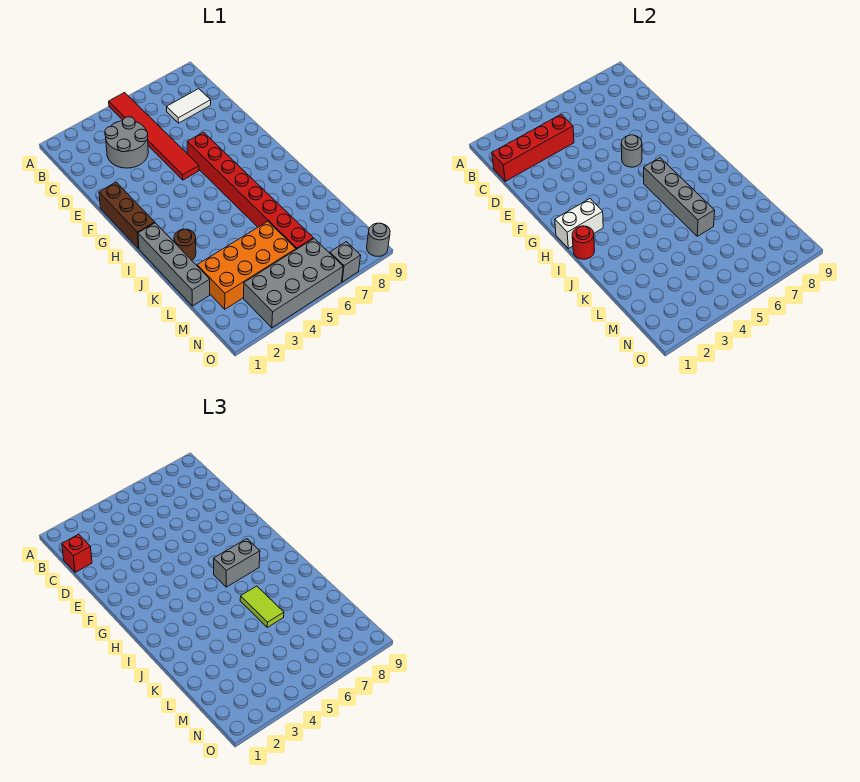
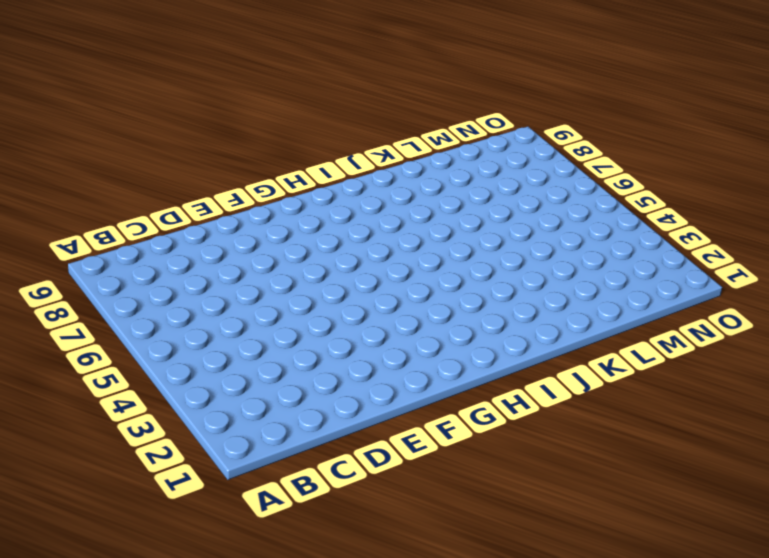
none -> red tile A5:F5 level 1
none -> grey round brick C3:D4 level 1
none -> white tile C7:C8 level 1

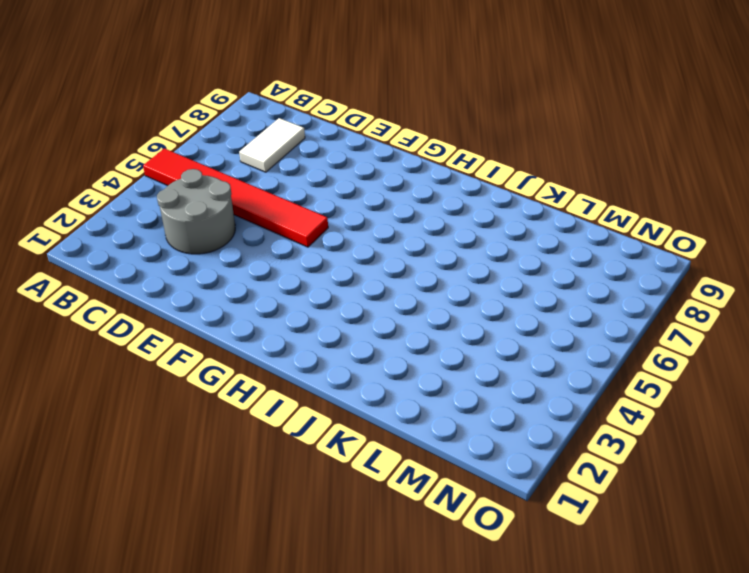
none -> brown brick F1:H1 level 1
none -> red brick F6:M6 level 1
none -> grey brick I1:L1 level 1

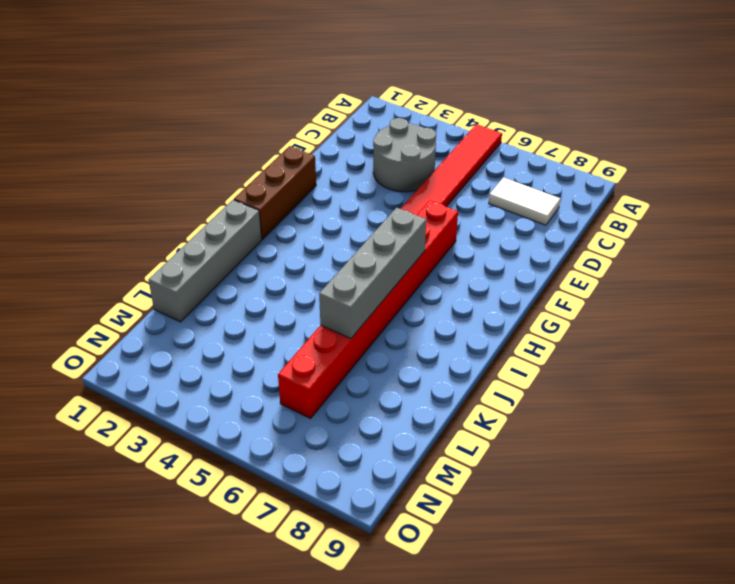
none -> brown round brick J2 level 1
none -> orange brick L2:M5 level 1
none -> grey brick N3:O6 level 1

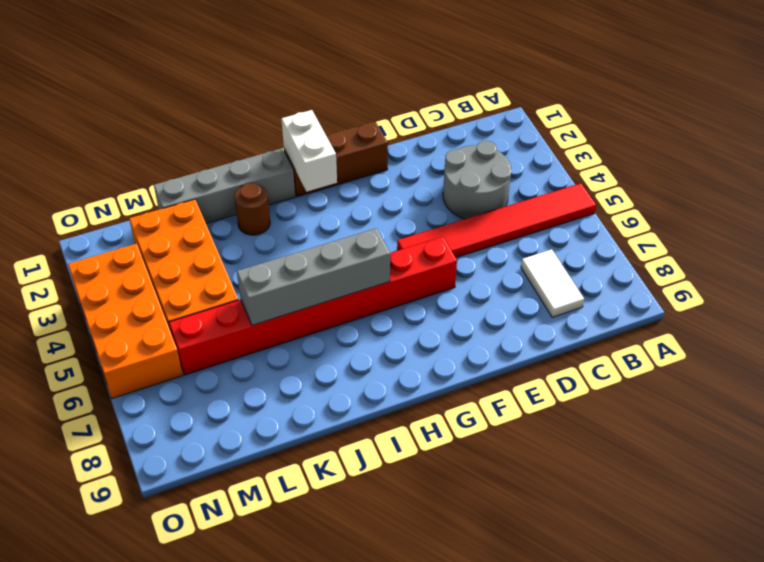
orange brick N3:O6 level 1 -> grey brick N3:O6 level 1
none -> grey brick O7 level 1
none -> grey round brick O9 level 1
none -> red brick C1:C4 level 2

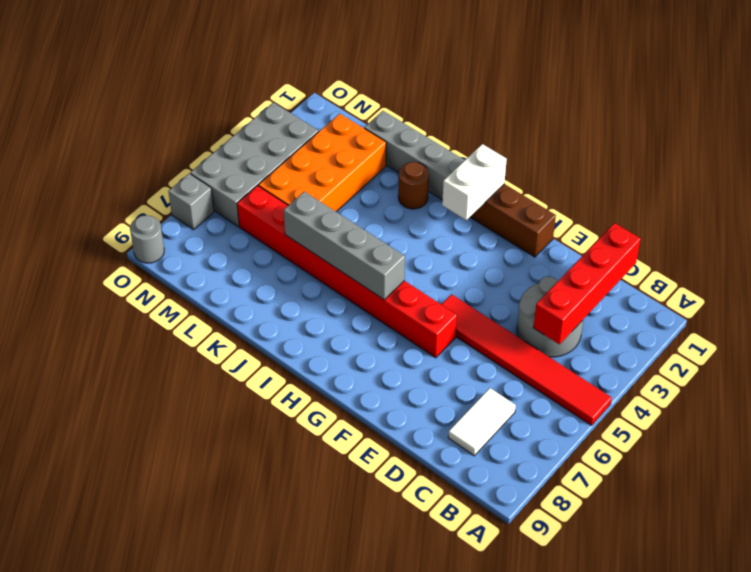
none -> grey round brick F6 level 2
none -> red round brick I1 level 2
none -> red brick C1 level 3

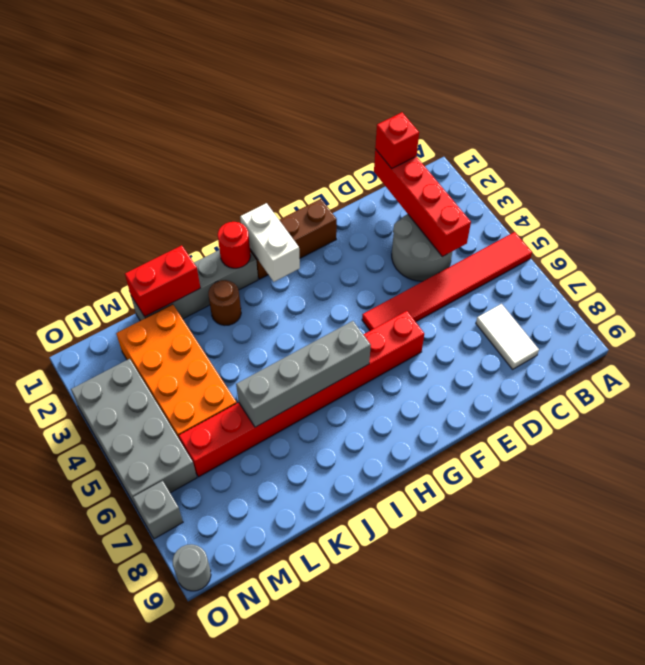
red brick K1:L1 level 2 -> none
none -> grey round brick F6 level 2
none -> grey brick H6:H7 level 3
none -> lime tile J6:K6 level 3

